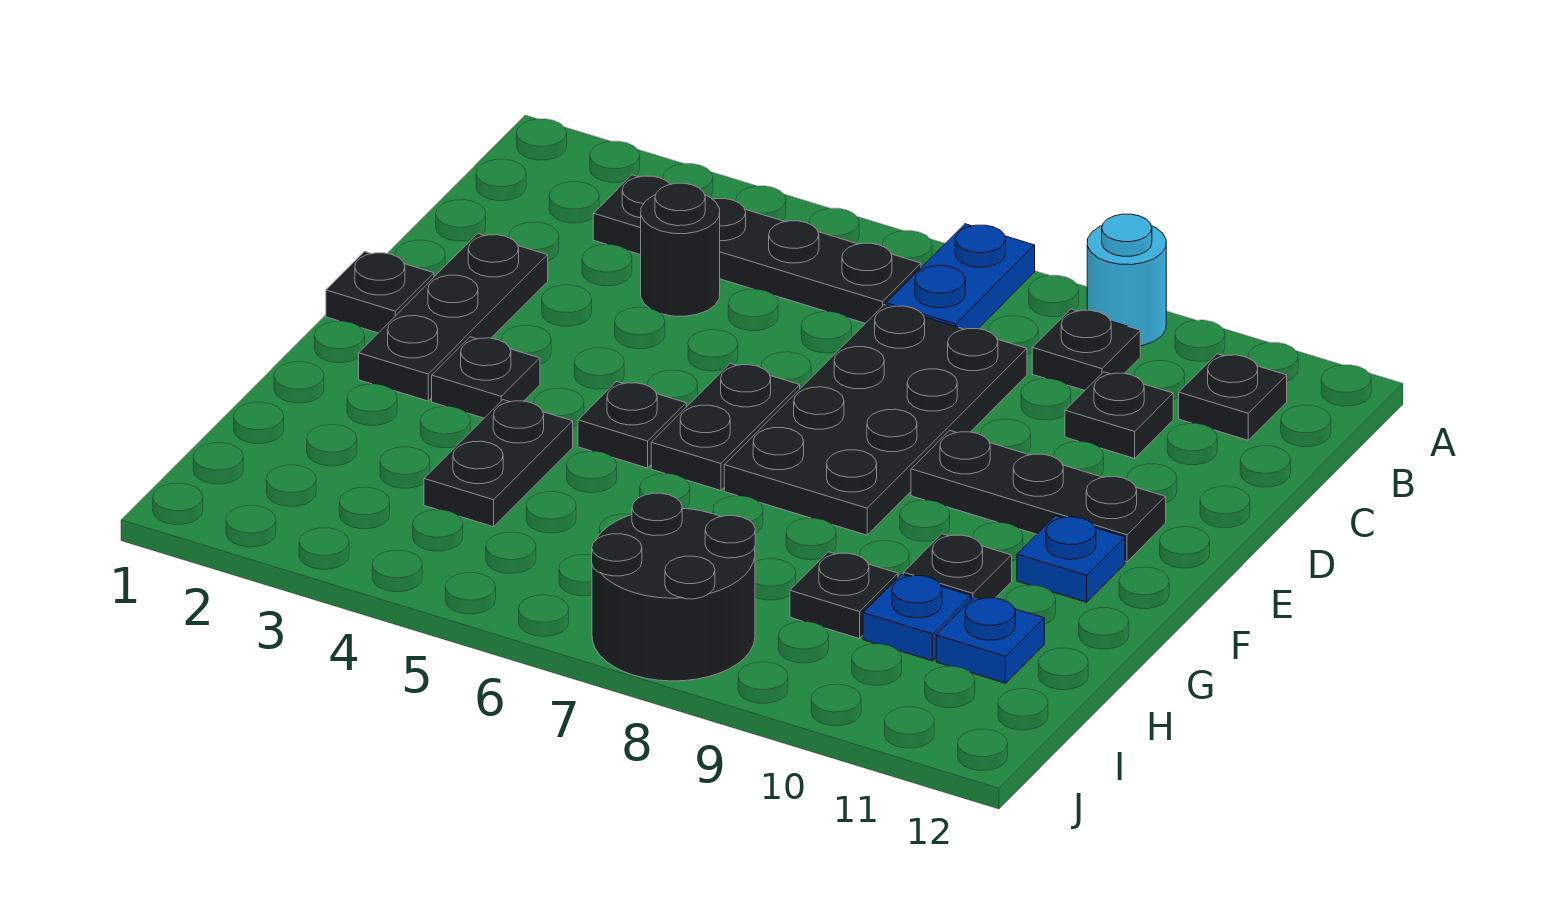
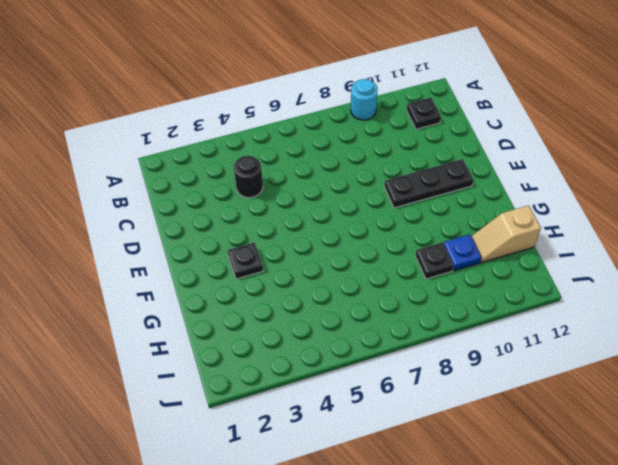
tan slope H11:H12 level 1 top 12 -> blue plate H11 level 1
none -> blue plate A7:B7 level 1
none -> black plate B3:B6 level 1
none -> black plate B9 level 1

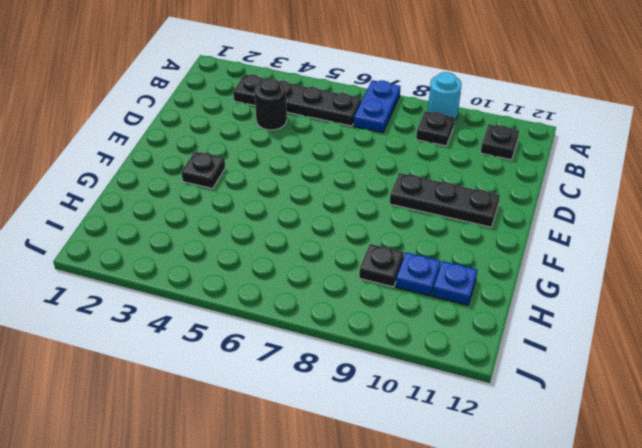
none -> black plate C7:F8 level 1
none -> black plate C10 level 1
none -> black plate D2:F2 level 1

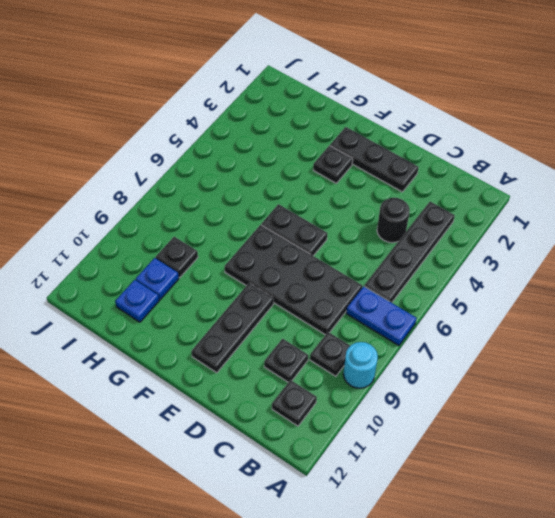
none -> black plate E1 level 1
none -> black plate F5 level 1
none -> blue plate F11 level 1

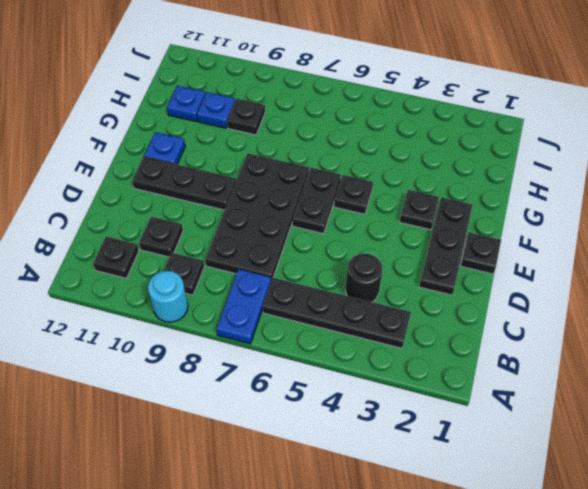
none -> black plate G4:H4 level 1
none -> black plate G10 level 1
none -> black round brick I7:J8 level 1

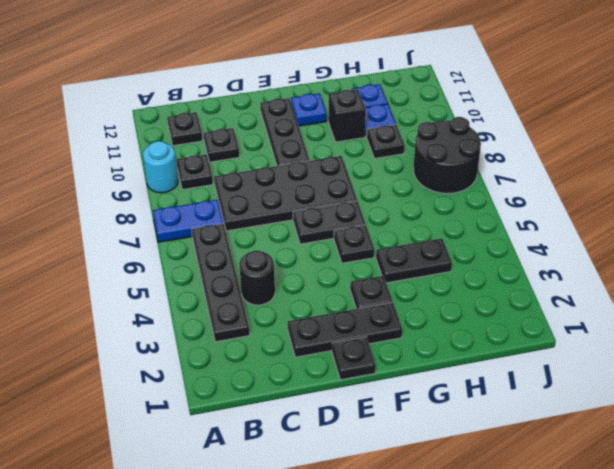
black brick G10 level 1 -> black plate G10 level 1

